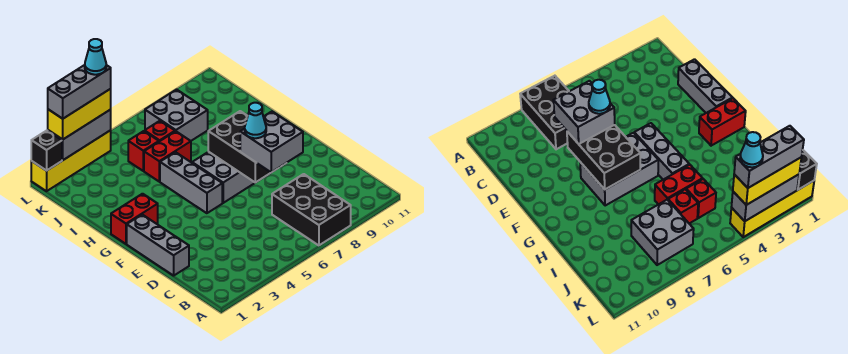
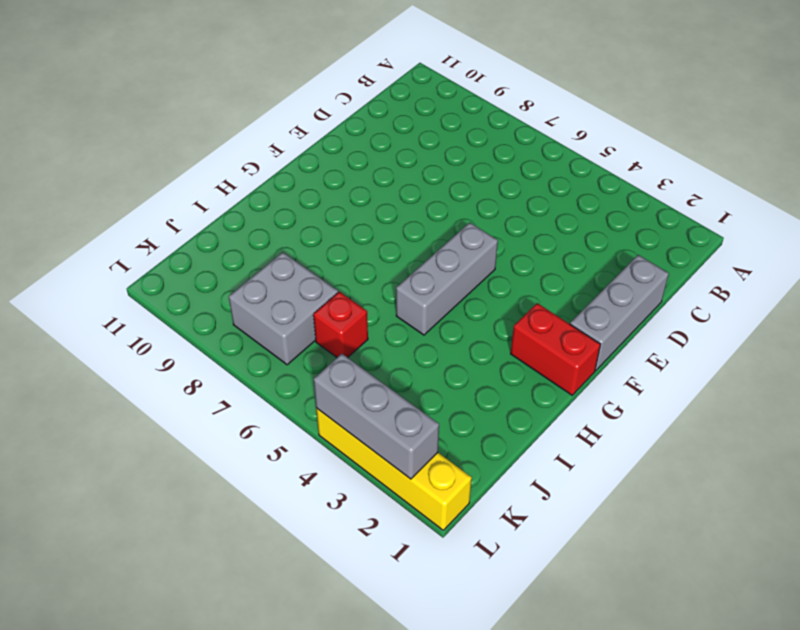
none -> black brick A7:C8 level 1
none -> grey brick F6:G8 level 1
none -> red brick I5:I6 level 1

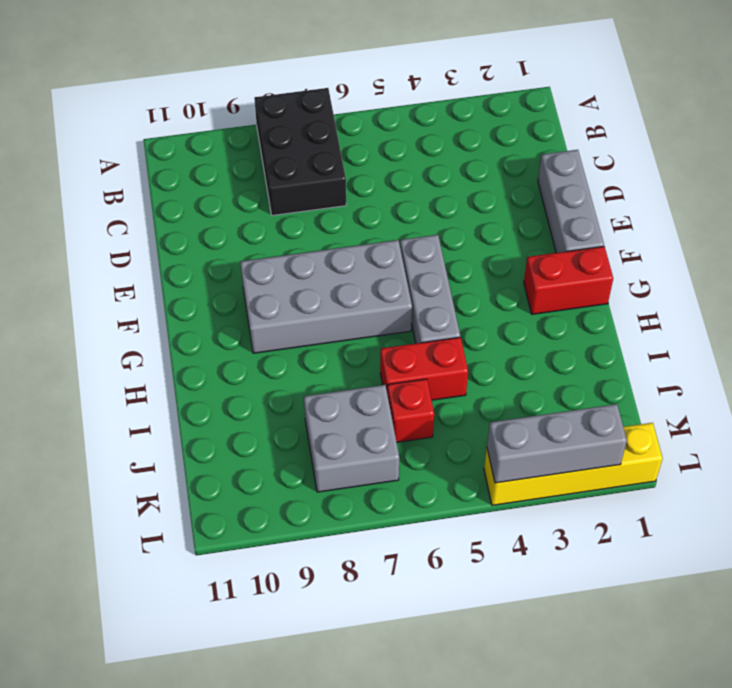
grey brick F6:G9 level 1 -> grey brick F6:G8 level 1
none -> red brick J5 level 1
none -> black brick E7:G8 level 2
none -> black brick L1 level 2

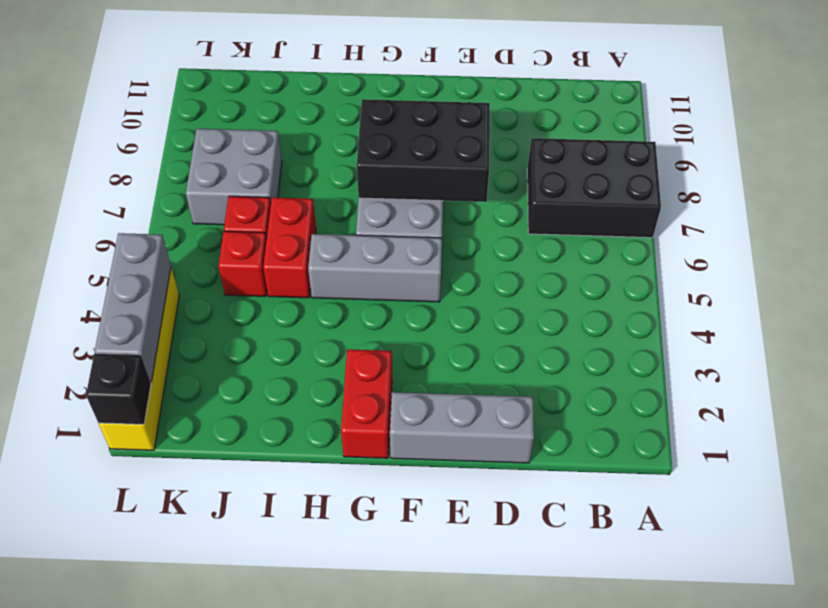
none -> grey brick D7:E8 level 3
none -> yellow brick L2:L4 level 3
none -> cyan cone E7 level 4

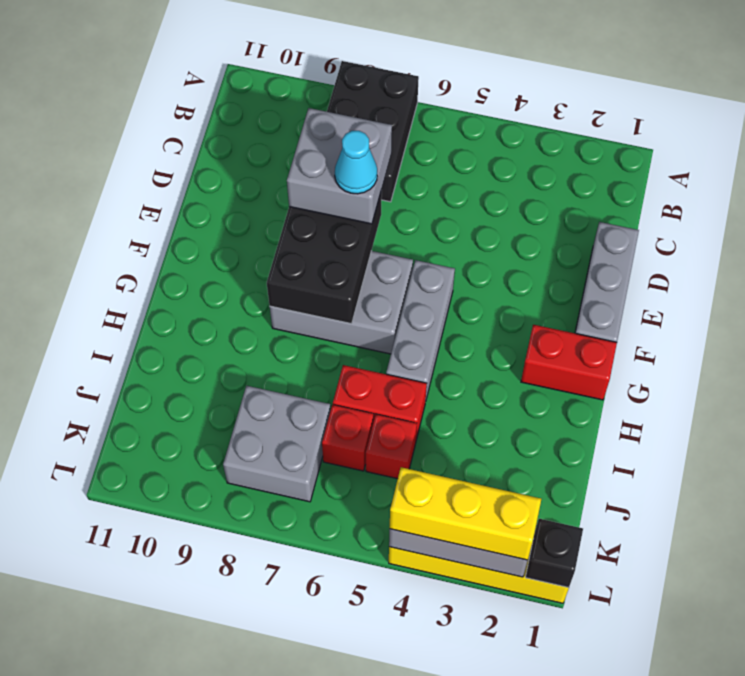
none -> grey brick L2:L4 level 4
none -> cyan cone L4 level 5

